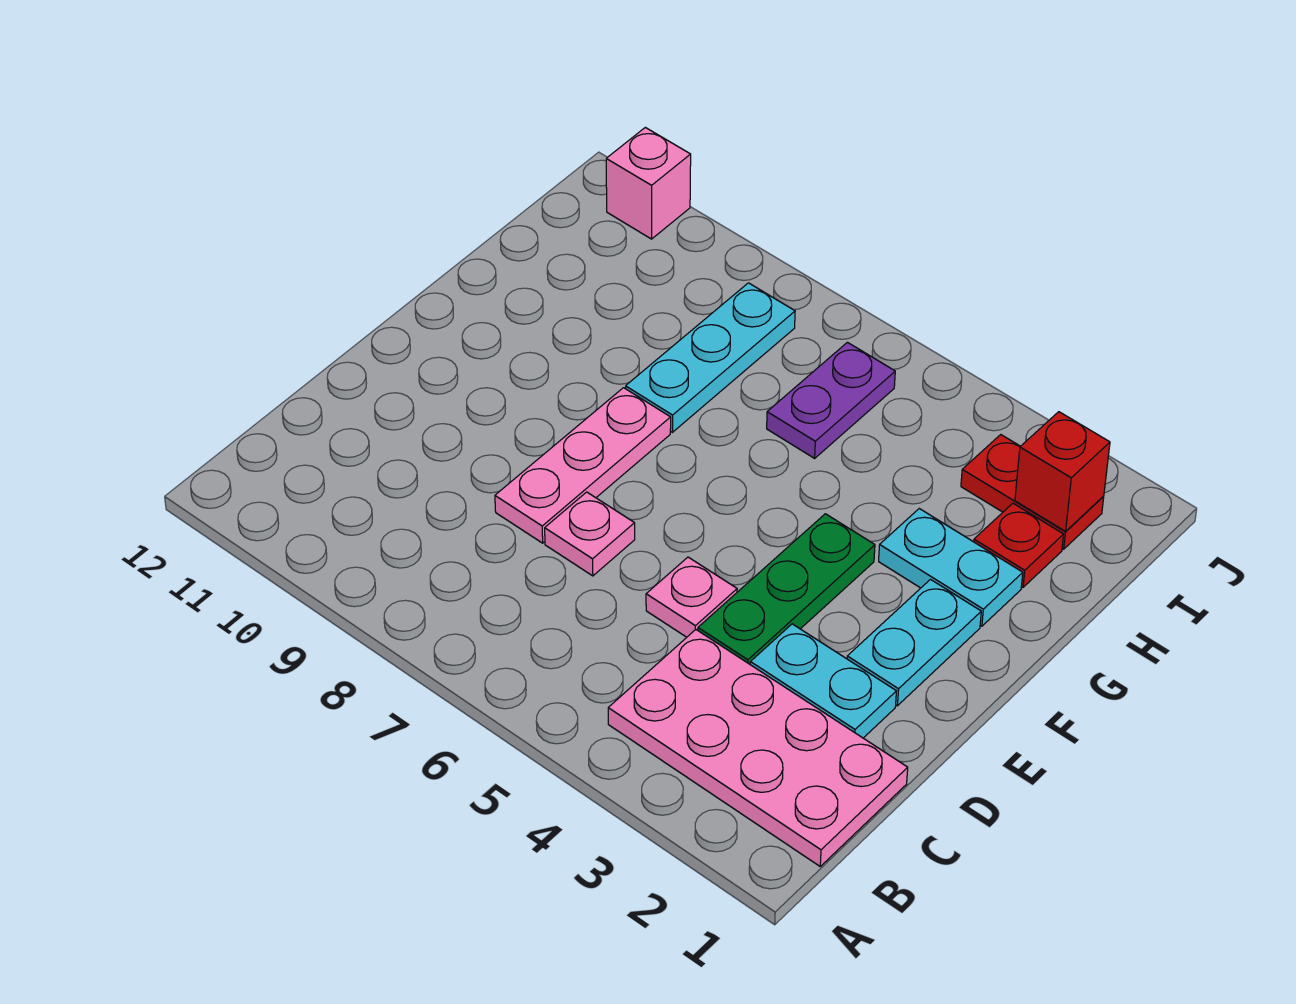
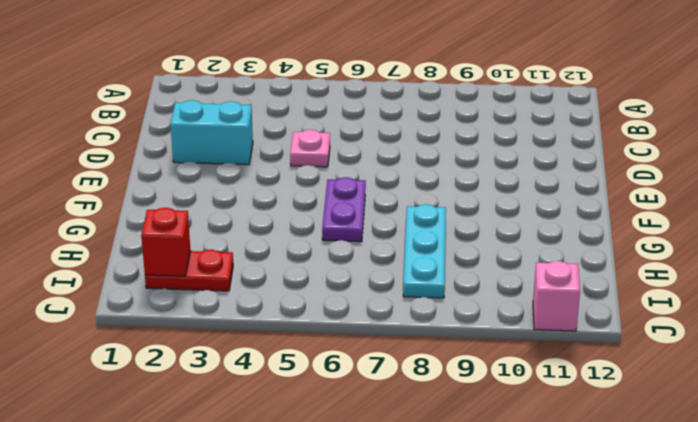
cyan brick D2:D3 level 1 -> cyan plate D2:D3 level 1
purple plate F6:G6 level 1 -> purple plate H6:I6 level 1
none -> pink plate B1:C4 level 1
none -> green plate D4:F4 level 1
none -> pink plate D7 level 1

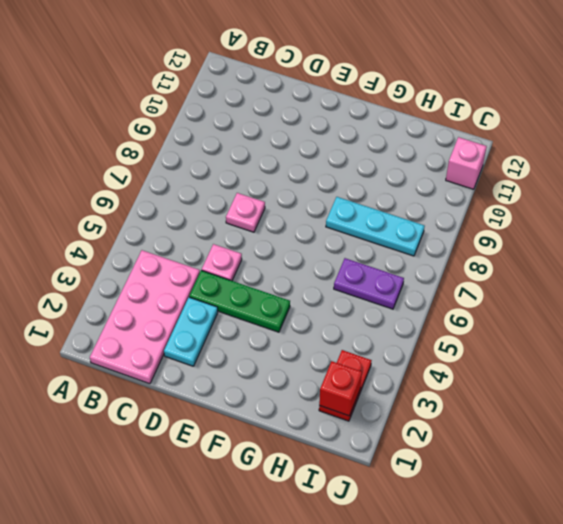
none -> pink plate D8:F8 level 1
none -> cyan plate E2:F2 level 1
none -> cyan plate G2:G3 level 1

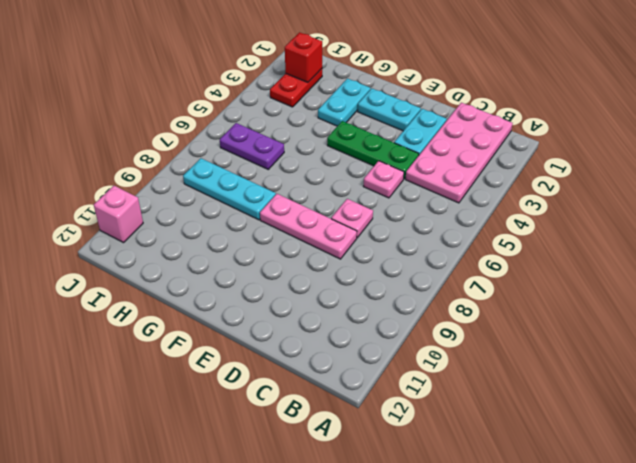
none -> red plate H2 level 1

